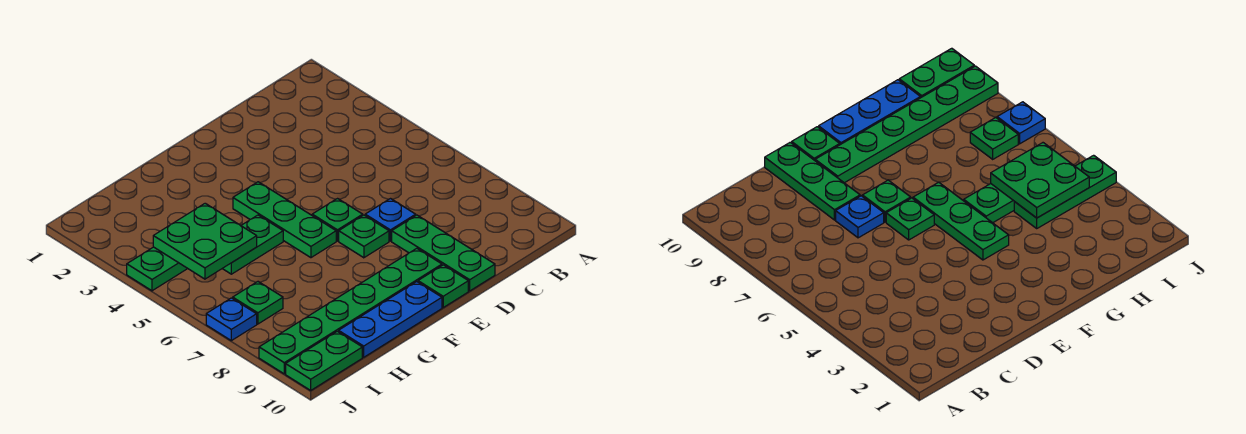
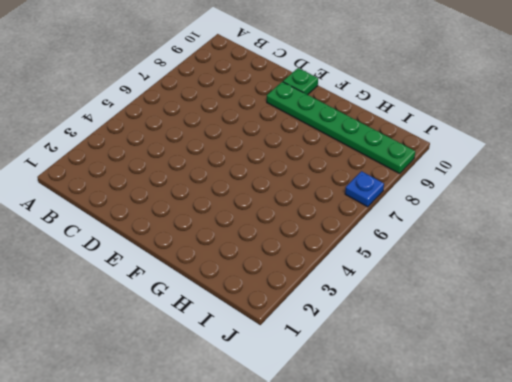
none -> blue plate D7 level 1
none -> green plate D8:D10 level 1
none -> green plate E6 level 1

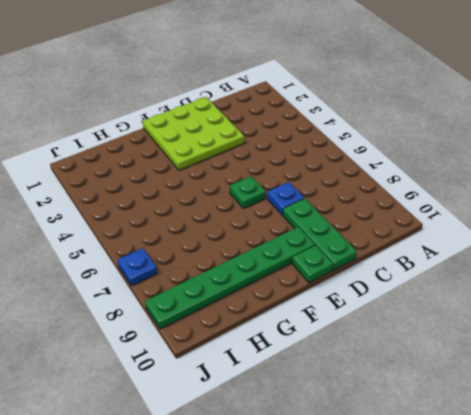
lime plate D1:F3 level 1 -> none
none -> green plate E7 level 1
none -> green plate F4:F6 level 1
none -> blue plate F10:H10 level 1

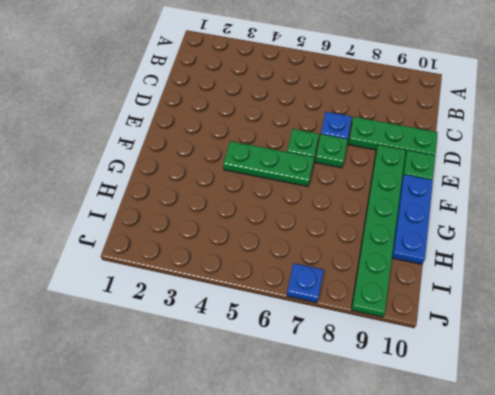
none -> green plate G5:H5 level 1
none -> green plate H4:J4 level 1
none -> green plate I7 level 1

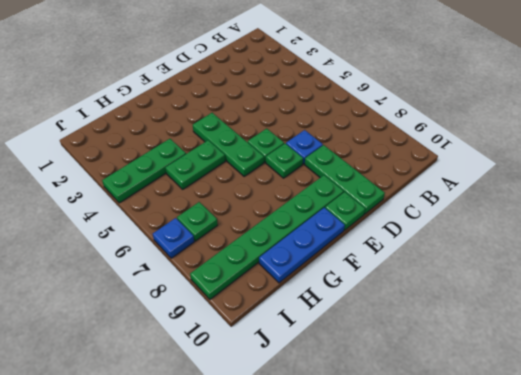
none -> green plate I10:J10 level 1
none -> green plate H4:I5 level 2

